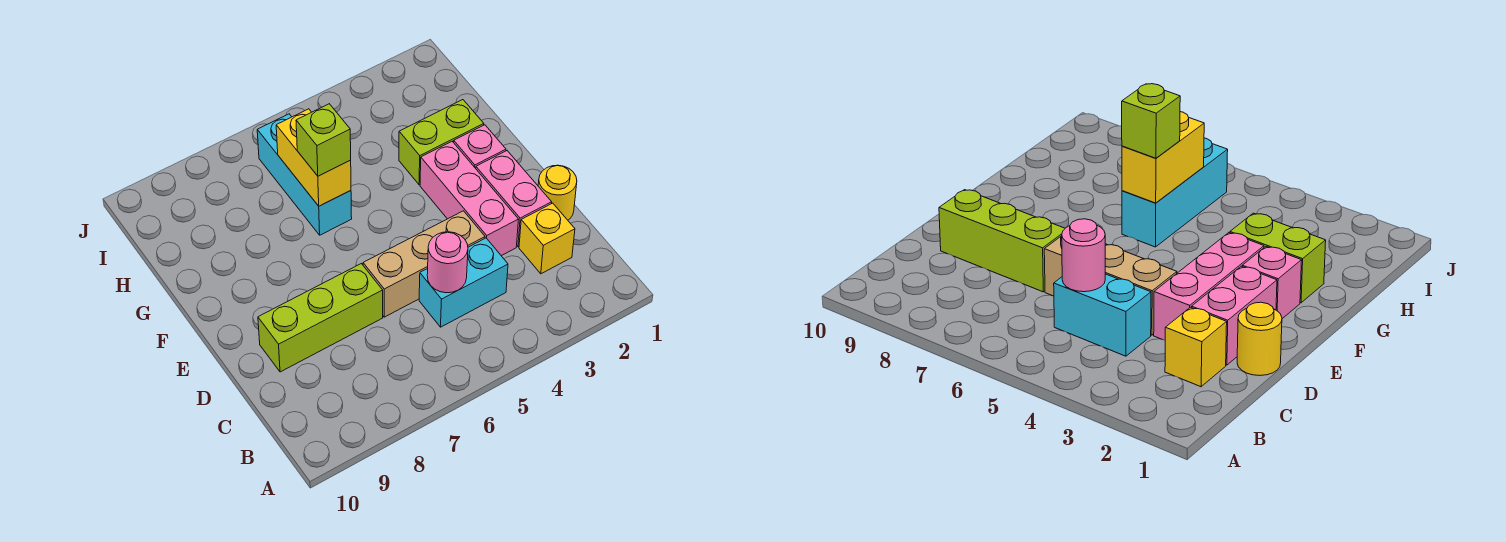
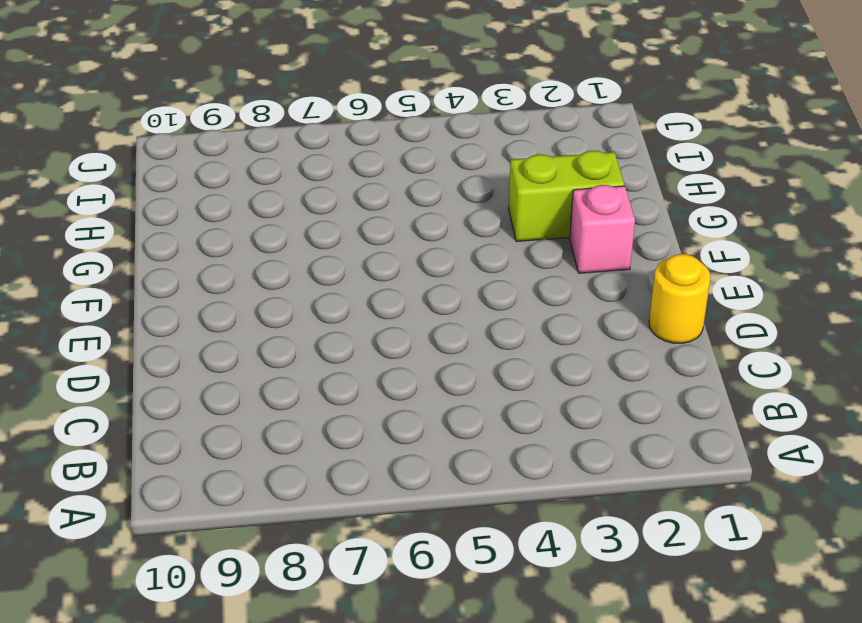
none -> yellow brick C2 level 1
none -> cyan brick C4:C5 level 1
none -> pink brick D2:E2 level 1

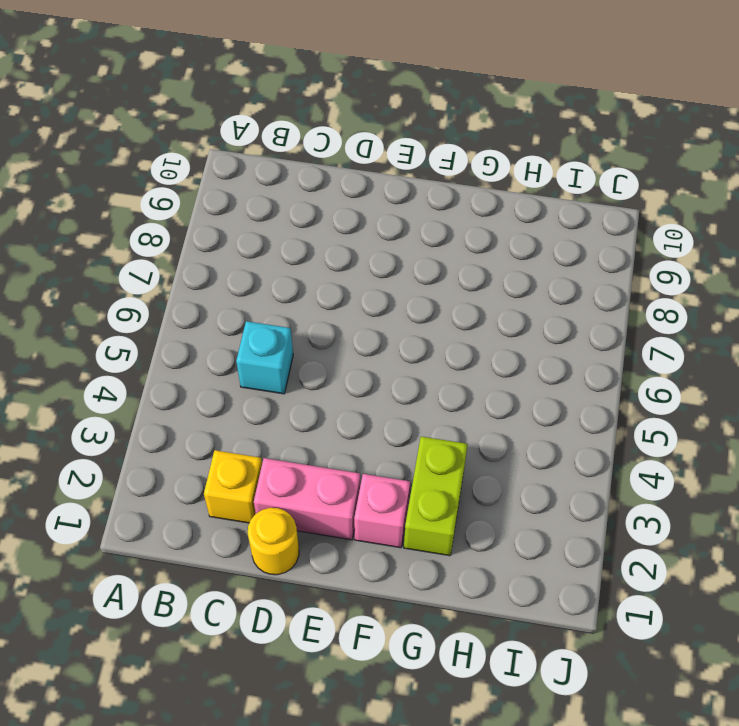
cyan brick C5 level 1 -> cyan brick C4:C5 level 1
none -> pink brick D3:F3 level 1
none -> tan brick D4:D6 level 1
none -> lime brick D7:D9 level 1

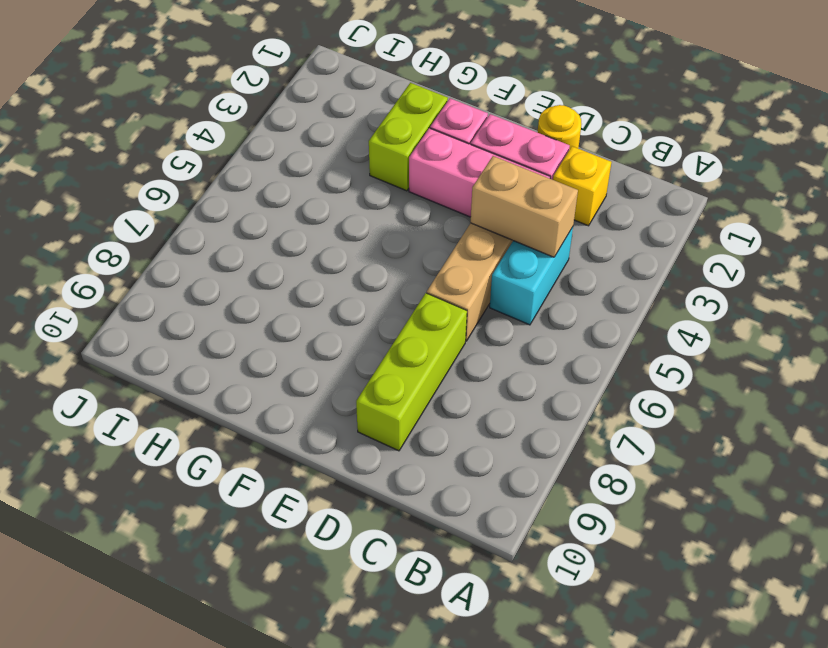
tan brick C4:D4 level 2 -> none
none -> cyan brick G6:I6 level 1
none -> pink round brick C5 level 2
none -> yellow brick G6:H6 level 2

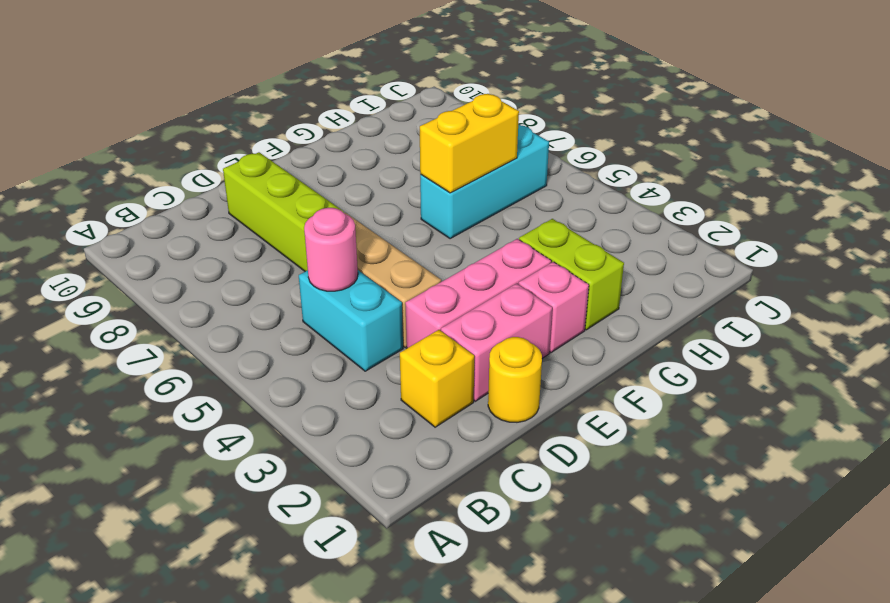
none -> lime brick G6 level 3

